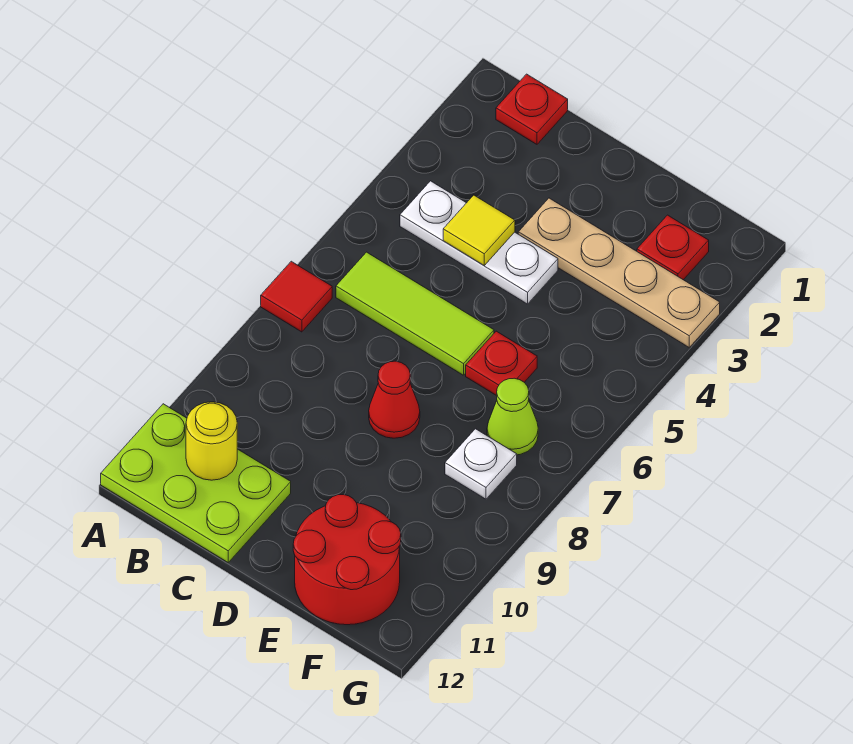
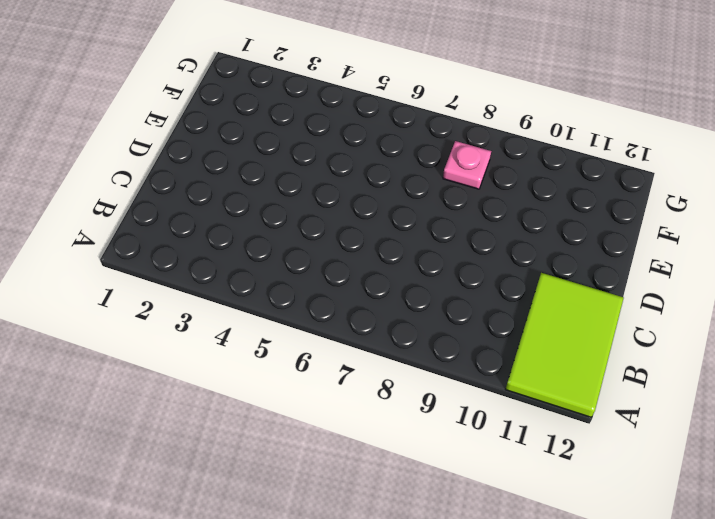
lime tile A11:C12 level 1 -> lime plate A11:C12 level 1
pink plate F8 level 1 -> white plate F8 level 1
none -> red tile A7 level 1
none -> red plate B1 level 1
none -> white plate B4:D4 level 1

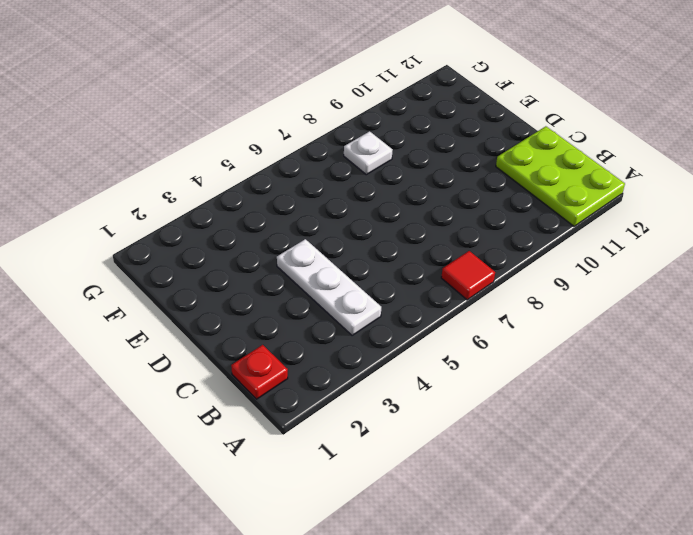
none -> lime tile B6:D6 level 1
none -> tan plate D3:G3 level 1
none -> red cone D8 level 1

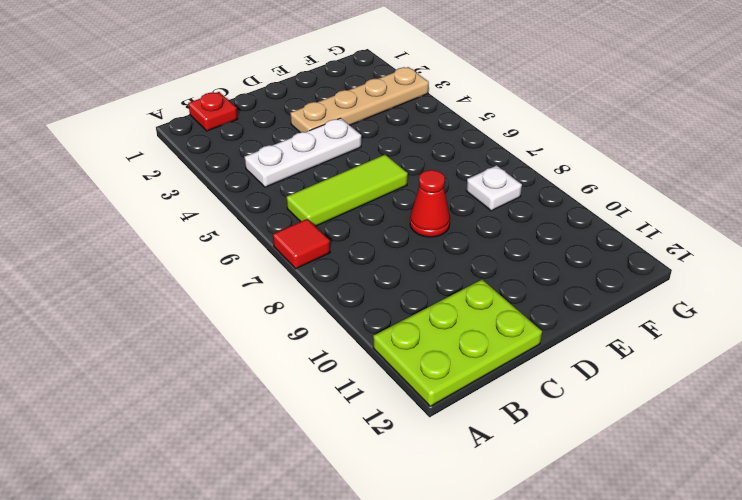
none -> red plate E6 level 1
none -> red round brick E11:F12 level 1
none -> red plate F2 level 1

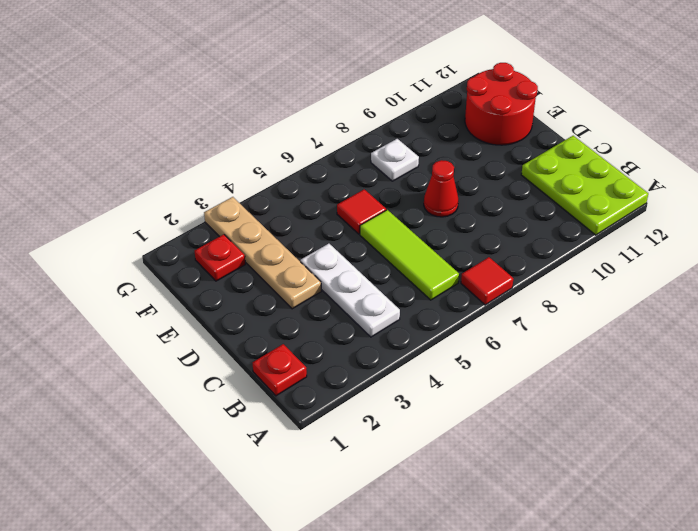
red tile E6 level 1 -> red plate E6 level 1
none -> lime cone F7 level 1
none -> yellow round brick B11 level 2
none -> yellow tile C4 level 2

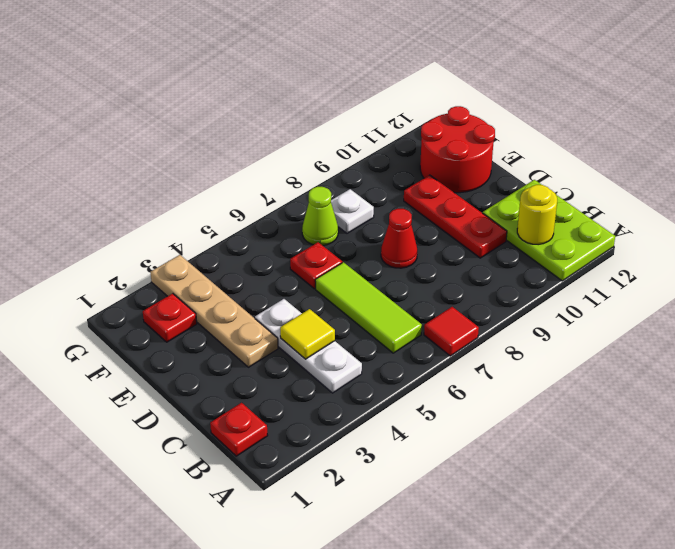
red plate C10:E10 level 1 -> none

